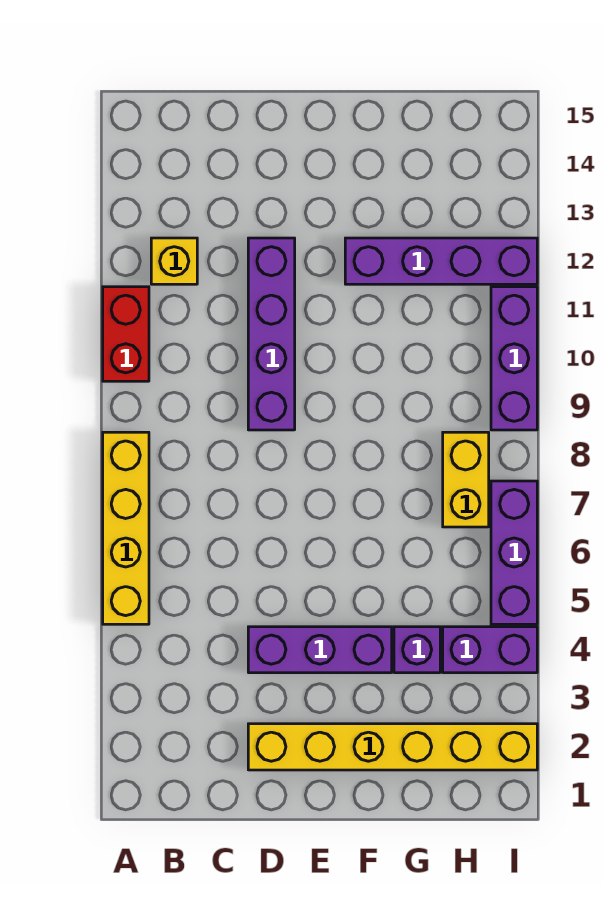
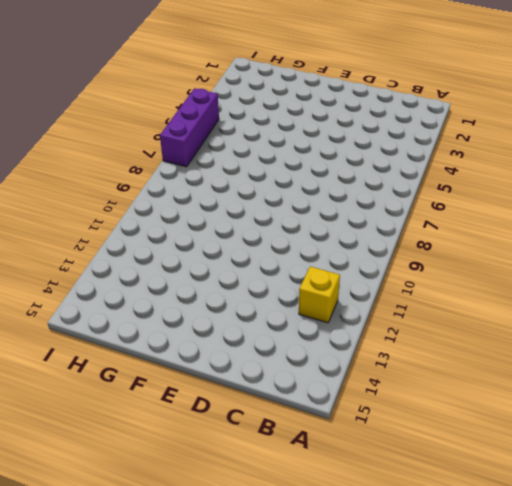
none -> yellow brick A5:A8 level 1
none -> red brick A10:A11 level 1
none -> yellow brick D2:I2 level 1

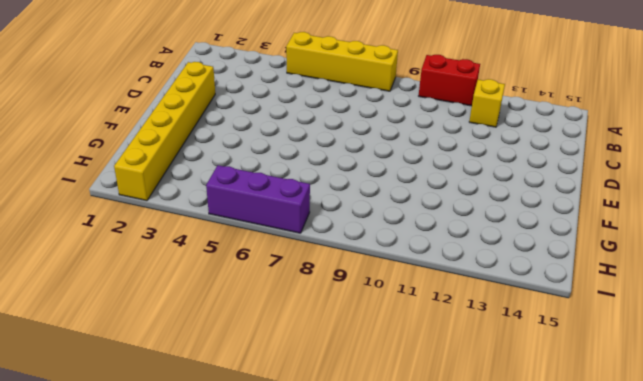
none -> purple brick D4:F4 level 1
none -> purple brick D9:D12 level 1
none -> purple brick F12:I12 level 1

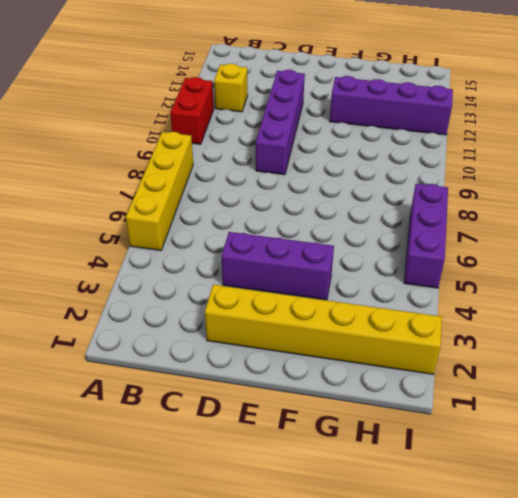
none -> purple brick G4 level 1
none -> purple brick H4:I4 level 1
none -> yellow brick H7:H8 level 1

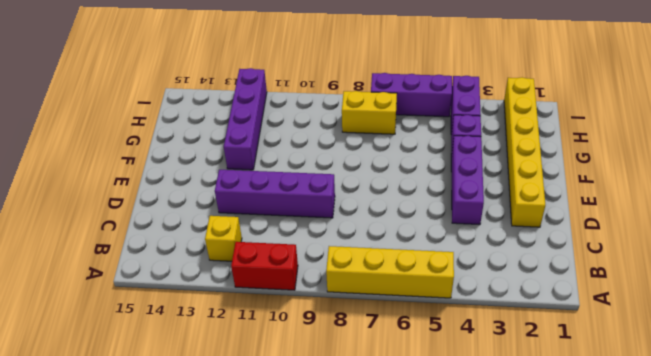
none -> purple brick I9:I11 level 1

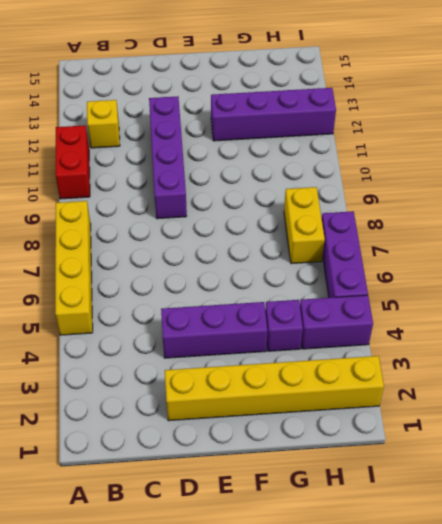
none -> purple brick I9:I11 level 1

